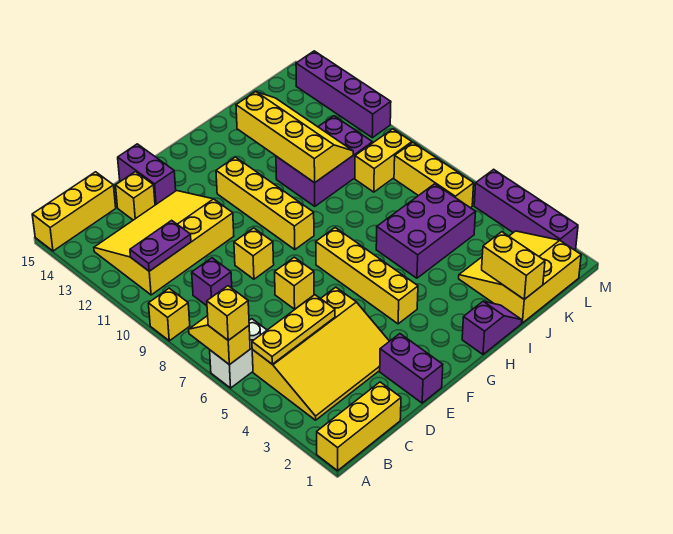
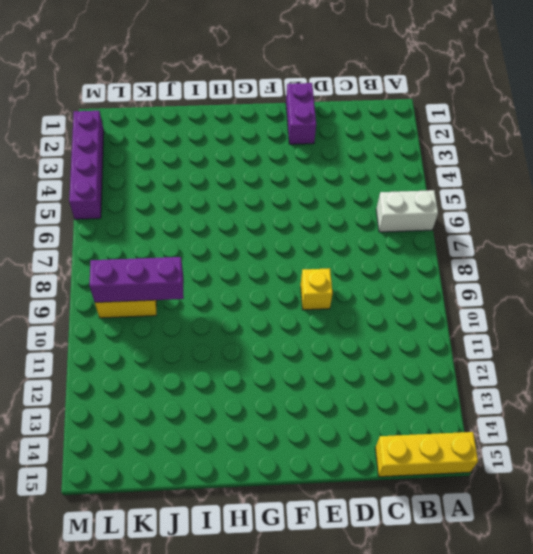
purple brick J9:L9 level 2 -> none
none -> yellow brick A1:C1 level 1
none -> yellow brick A9 level 1
none -> yellow slope B3:E5 level 1 top 5

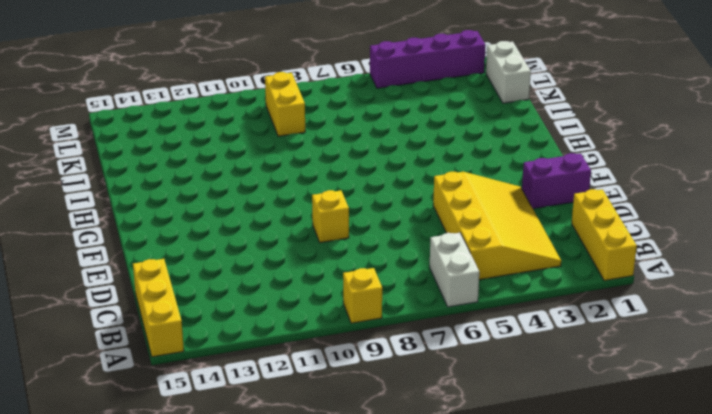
white brick K1:L1 level 1 -> yellow slope J1:L3 level 1 top 1
none -> yellow slope B11:E13 level 1 top 11
none -> purple brick C9 level 1
none -> yellow brick D14 level 1

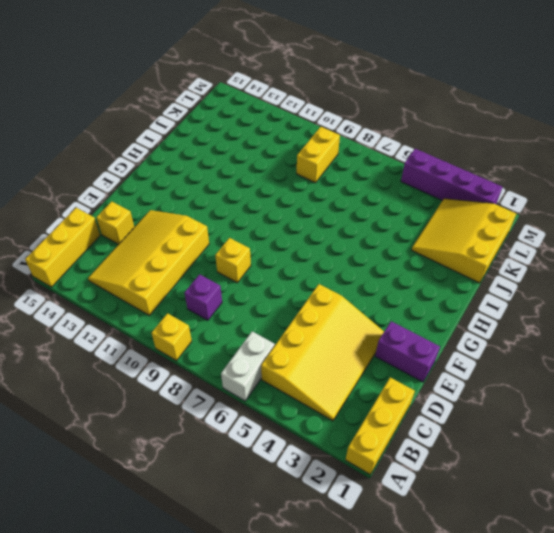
none -> yellow brick E7 level 1
none -> purple brick E14:E15 level 1
none -> yellow brick G4:G7 level 1

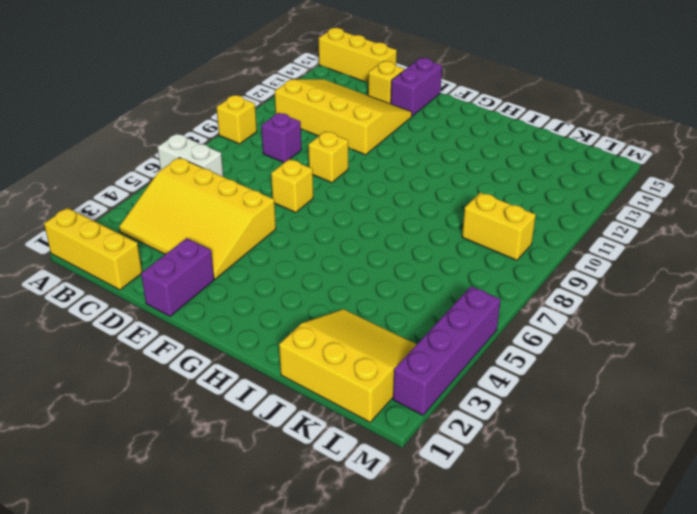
none -> yellow brick G4:G7 level 1
none -> yellow brick G9:G12 level 1
none -> purple slope H1:I1 level 1 top H

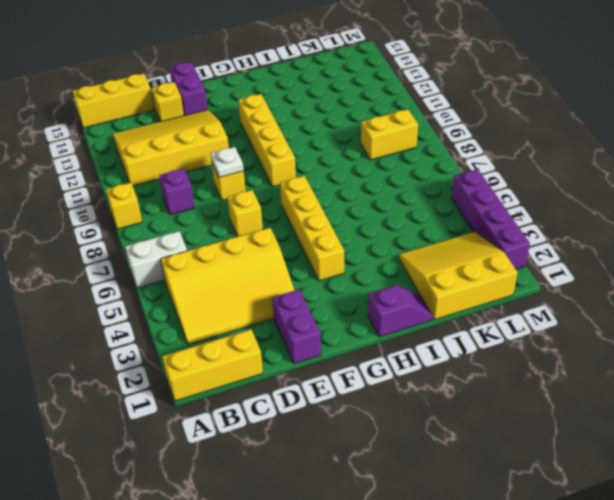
white plate E9 level 2 -> none
none -> purple brick I5:K6 level 1
none -> purple brick I10:K11 level 1
none -> yellow brick L6:L8 level 1

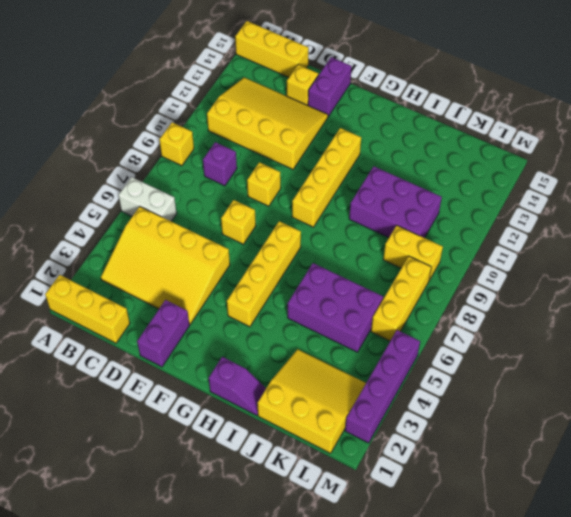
none -> purple brick M11:M14 level 1
none -> yellow slope A6:A7 level 2 top 6
none -> yellow plate B5:D5 level 2

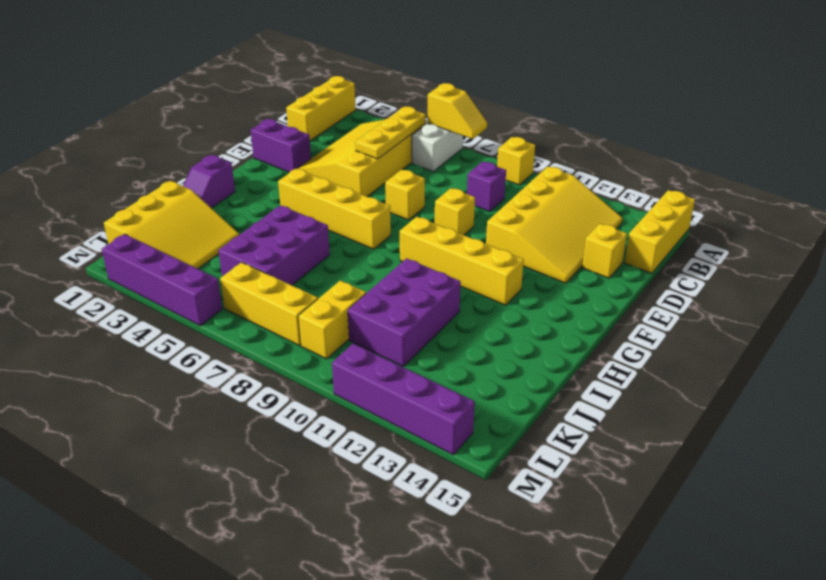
none -> purple brick E14:E15 level 1
none -> purple plate B11:C11 level 2
none -> yellow slope I10:J13 level 2 top I

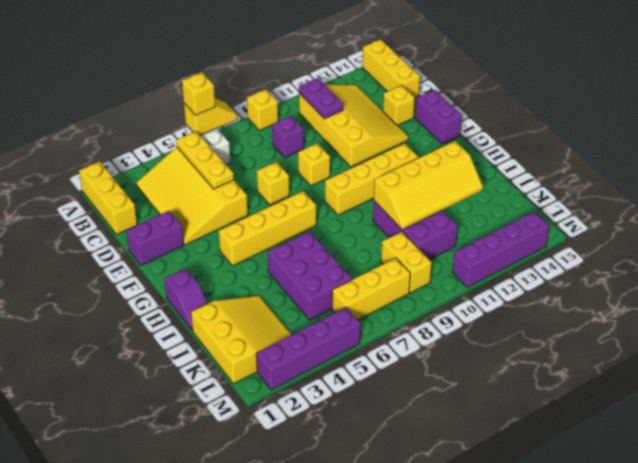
purple brick E15:F15 level 1 -> purple brick E14:E15 level 1
none -> yellow brick J1:J2 level 2

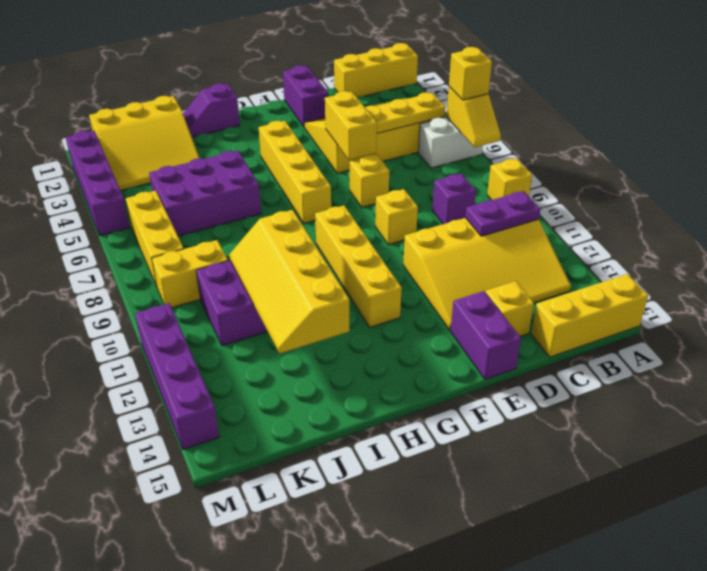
yellow brick E5:E6 level 2 -> yellow brick J1:J2 level 2

